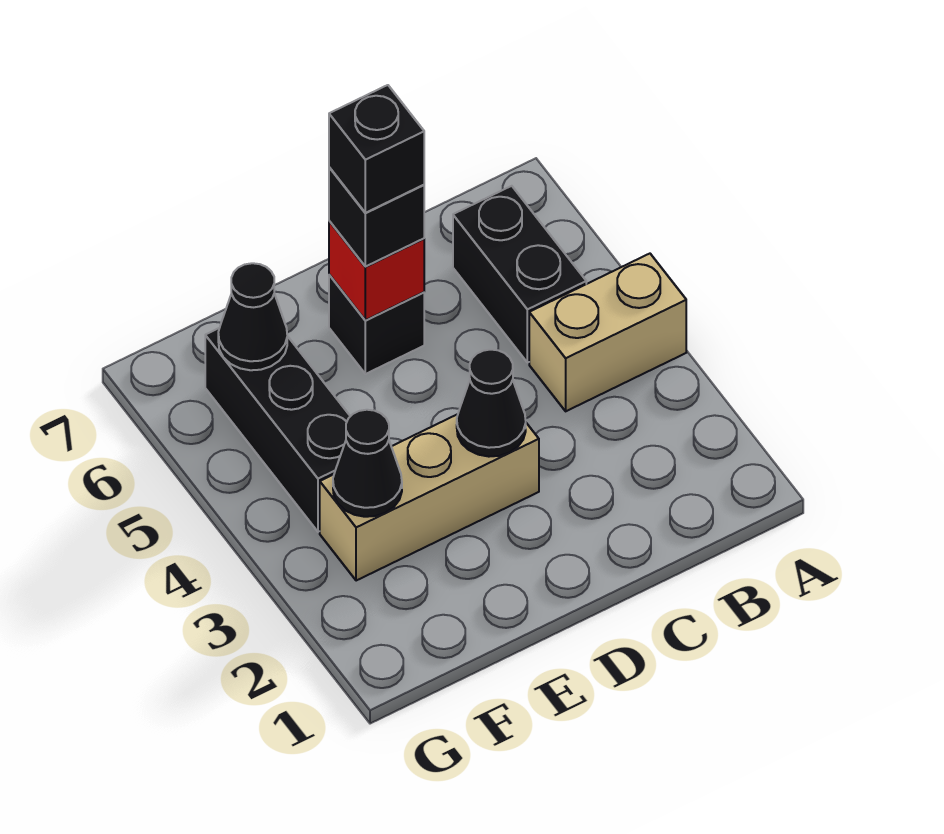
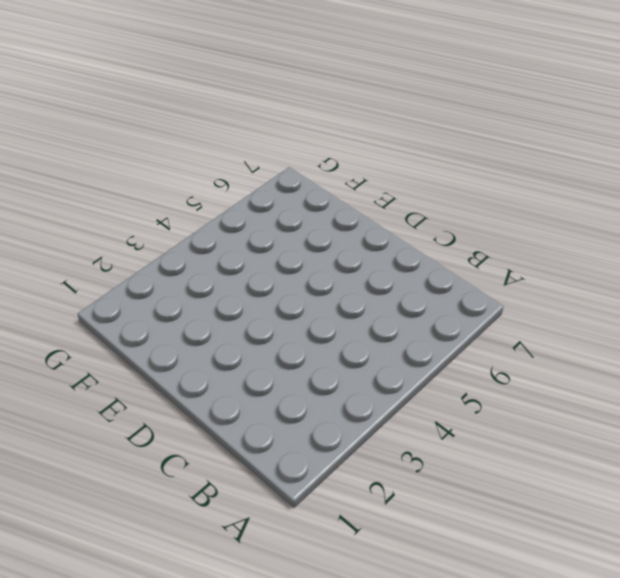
none -> tan brick A4:B4 level 1
none -> black brick B5:B6 level 1

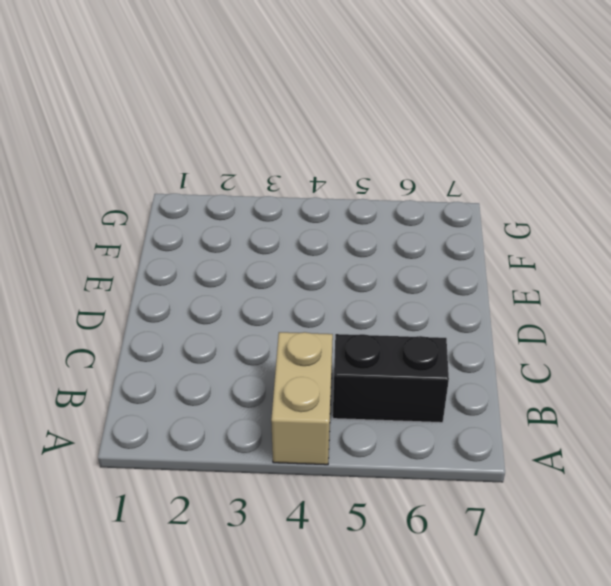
none -> tan brick D3:F3 level 1
none -> black brick D6 level 1

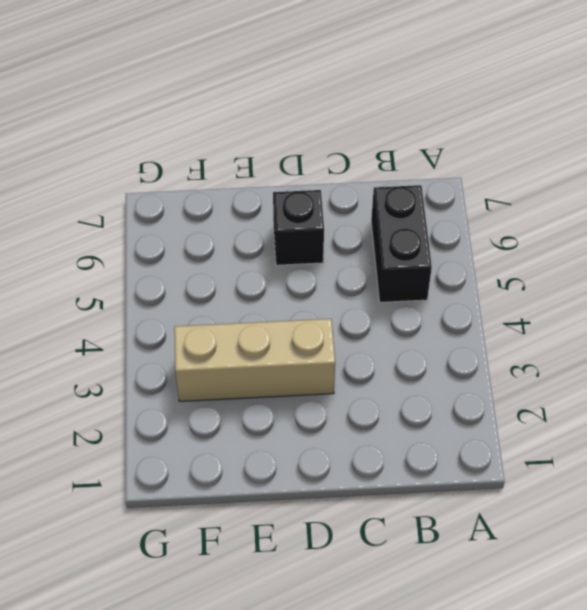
none -> tan brick A4:B4 level 1
none -> black brick F4:F6 level 1

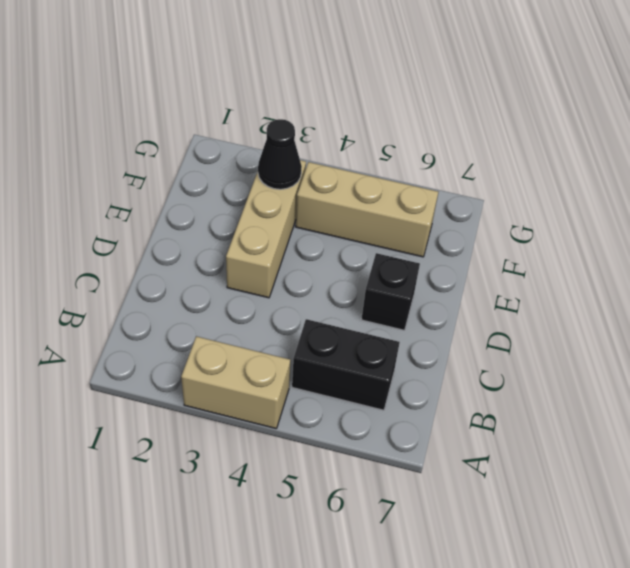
tan brick A3:A4 level 1 -> tan brick A4:B4 level 1
tan brick F4:F6 level 1 -> black brick F4:F6 level 1
none -> black cone D3 level 2
none -> red brick D6 level 2

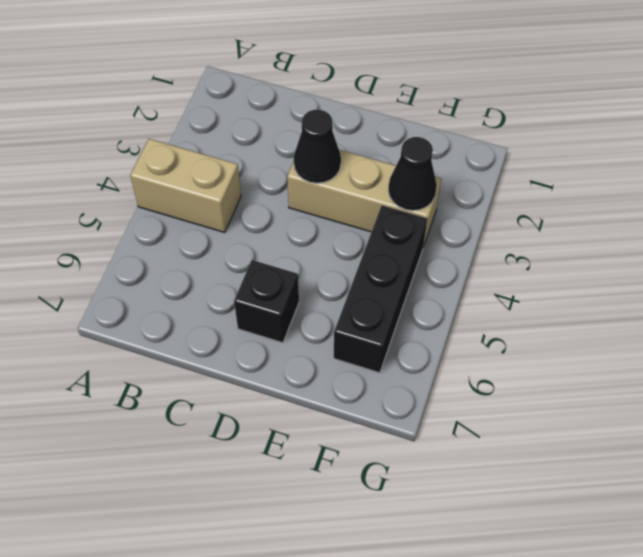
none -> black brick B5:B6 level 1
none -> red brick D6 level 2

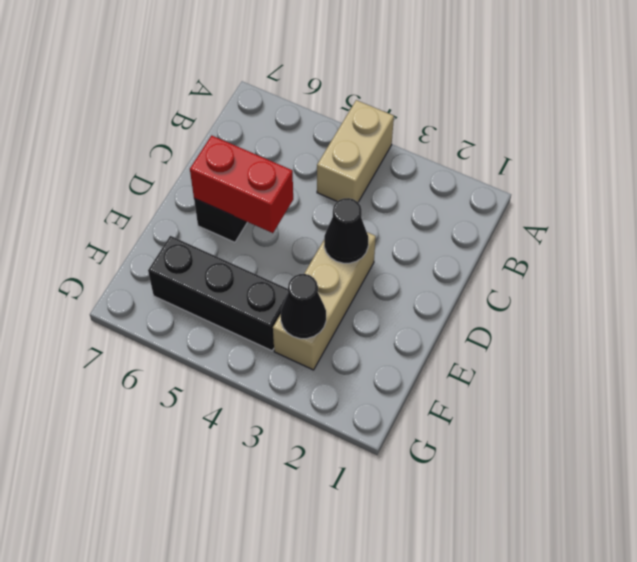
red brick D5:D6 level 2 -> red brick D6 level 2
none -> black brick B5:B6 level 1
none -> black cone F6 level 2

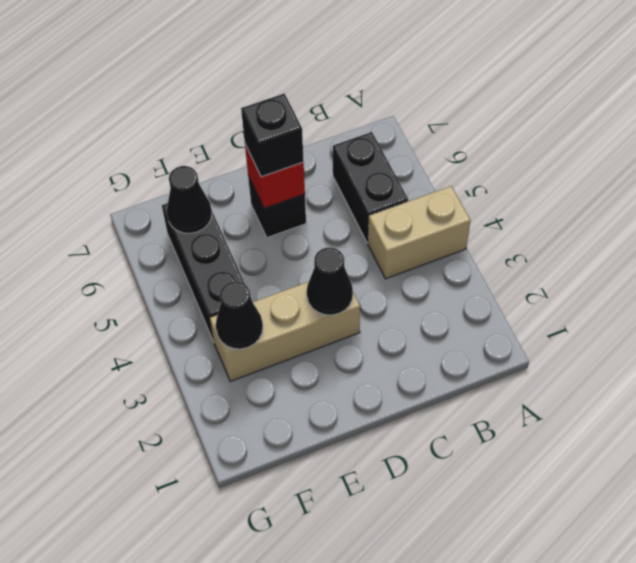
none -> black brick D6 level 4

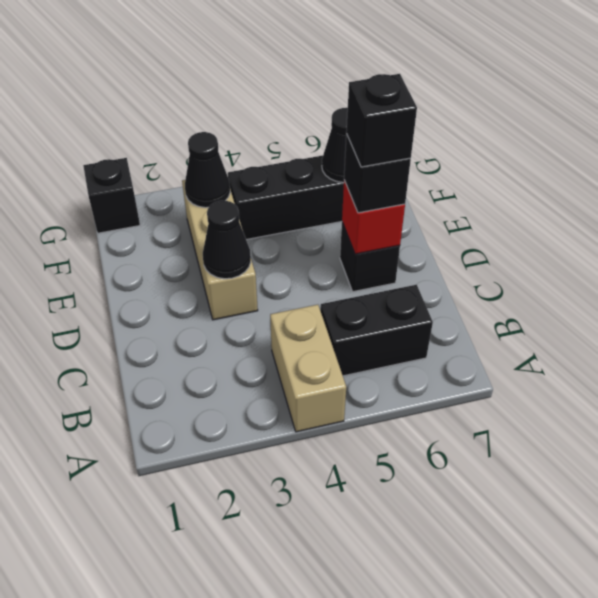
black brick G1 level 1 -> none

